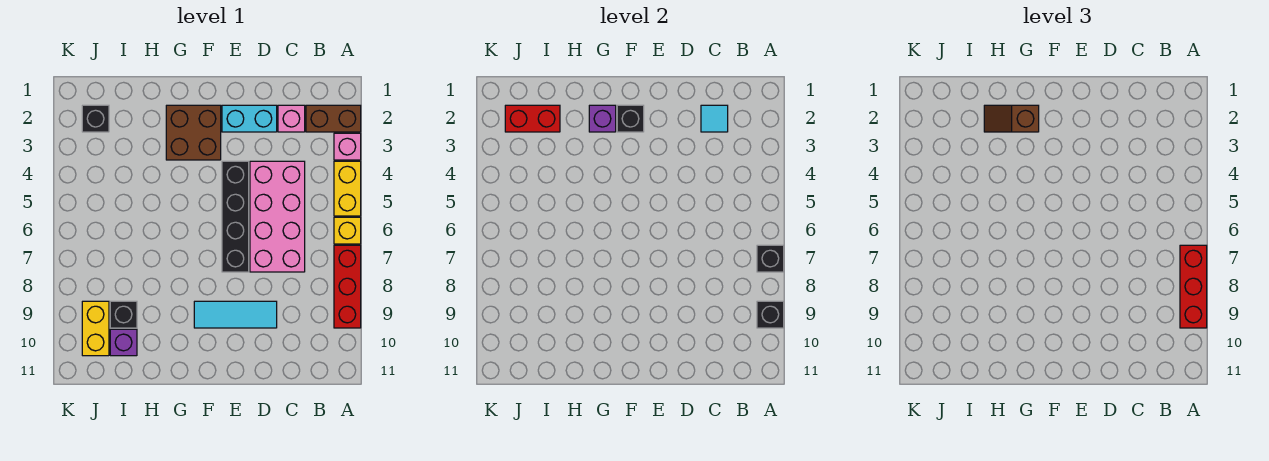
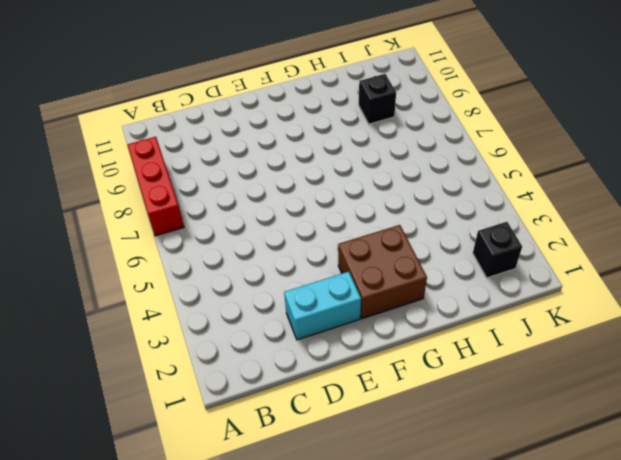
none -> brown brick A2:B2 level 1
none -> pink brick A3 level 1
none -> yellow brick A4:A5 level 1

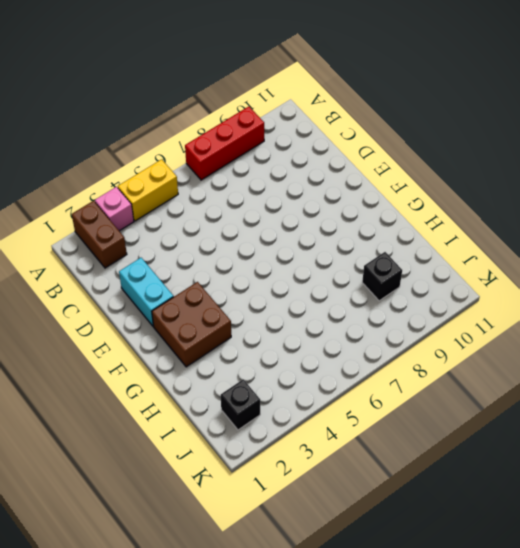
none -> yellow brick A6 level 1
none -> pink brick C2 level 1
none -> pink brick C4:D7 level 1

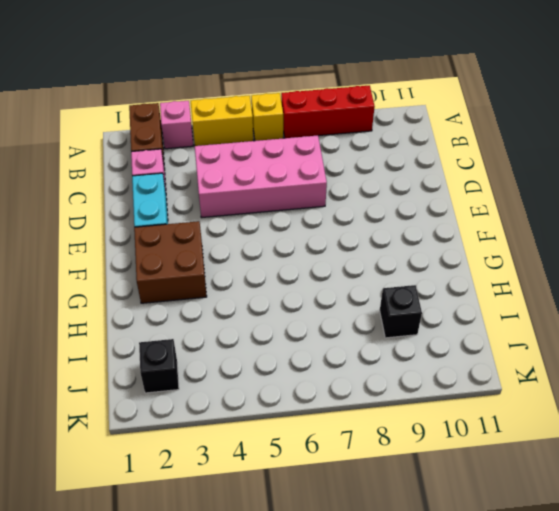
none -> cyan tile D9:F9 level 1
none -> black brick E4:E7 level 1
none -> purple brick I10 level 1

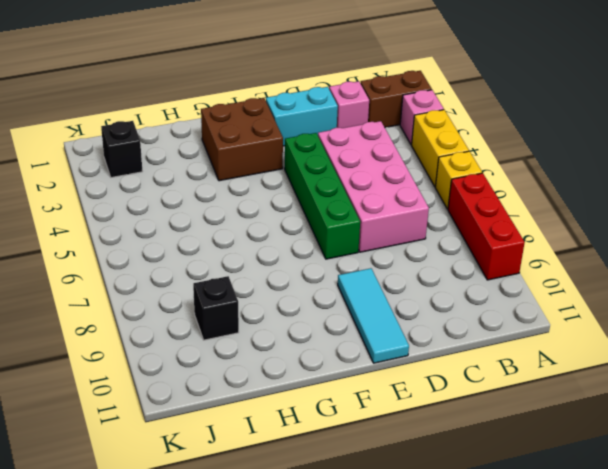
green brick E4:E7 level 1 -> black brick E4:E7 level 1
cyan tile E9:E11 level 1 -> cyan tile D9:F9 level 1
none -> purple brick I10 level 1
none -> yellow brick J9:J10 level 1
none -> black brick A7 level 2

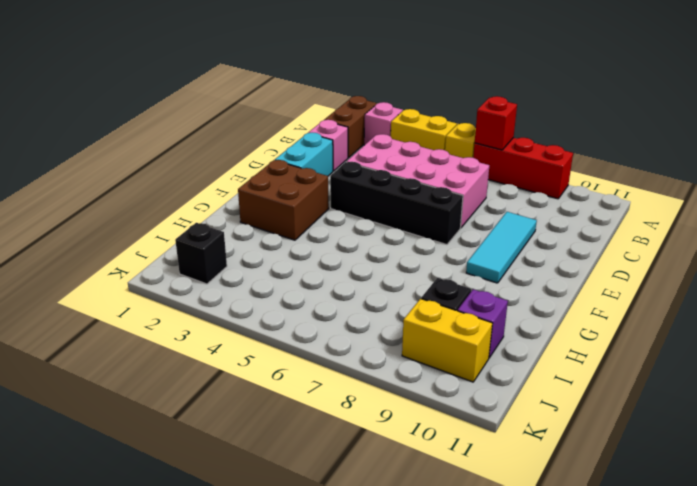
red brick A7 level 2 -> black brick A7 level 2
none -> black brick A9 level 2
none -> cyan tile C2 level 2
none -> black brick F2 level 2

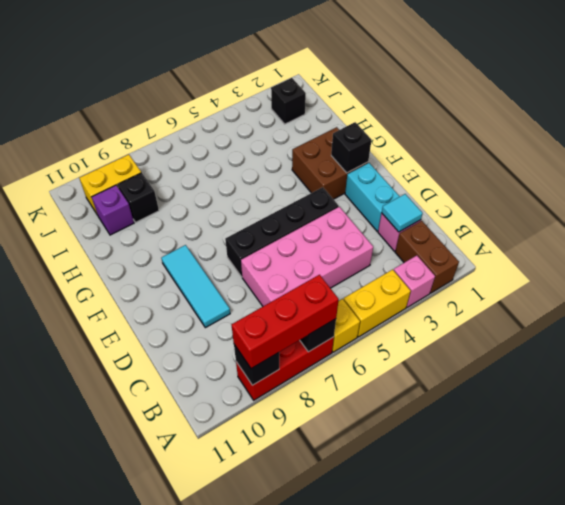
none -> purple brick G2 level 2
none -> red brick I2:J2 level 2
none -> brown slope G2:H2 level 3 top G

